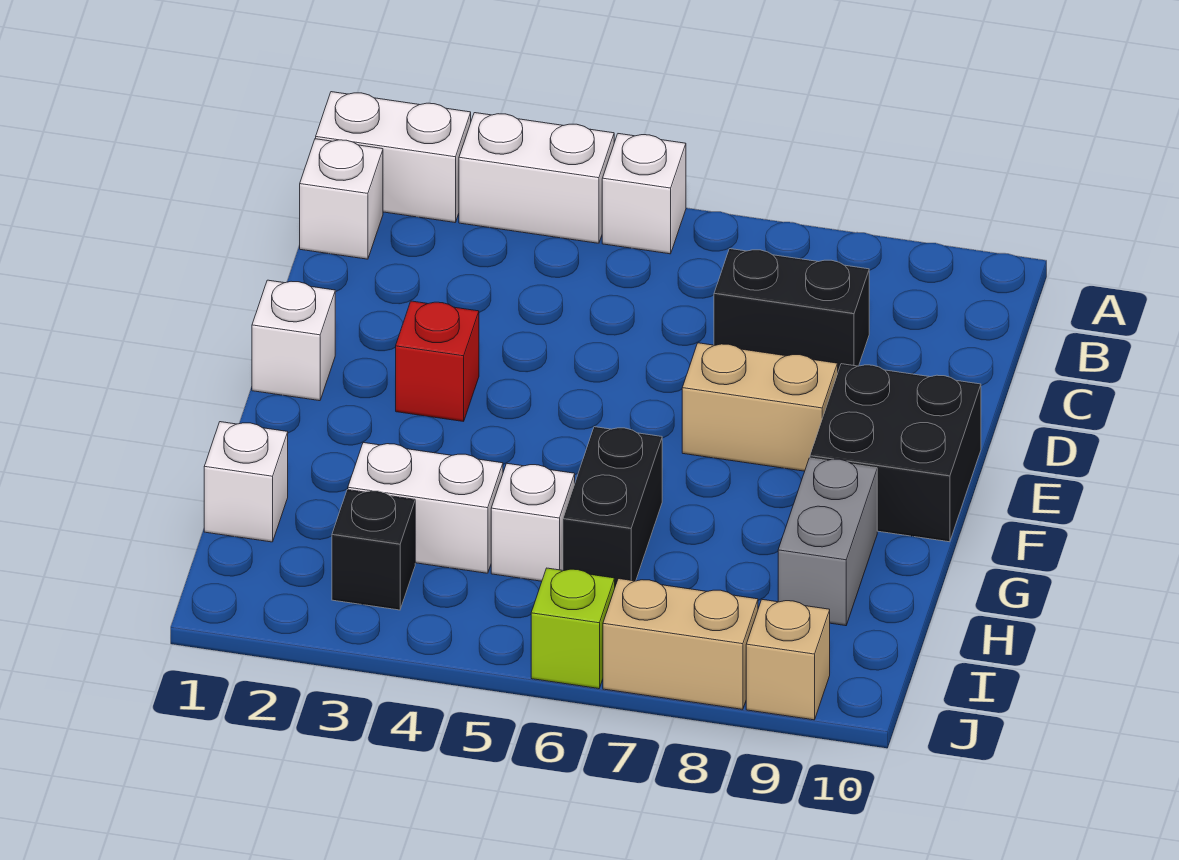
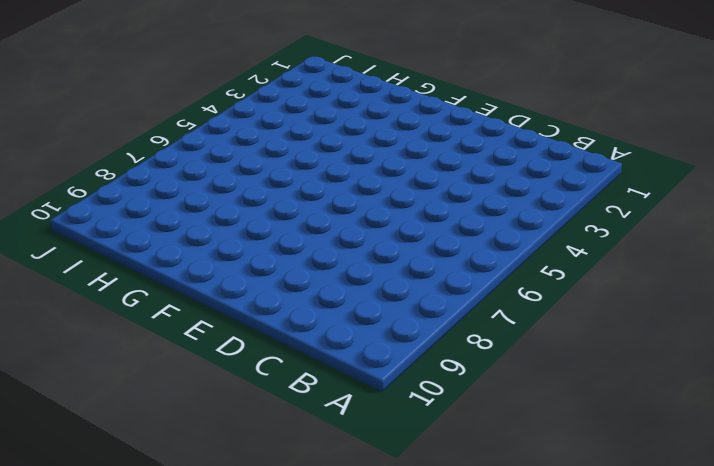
none -> white brick A1:A2 level 1
none -> white brick A3:A4 level 1
none -> white brick A5 level 1

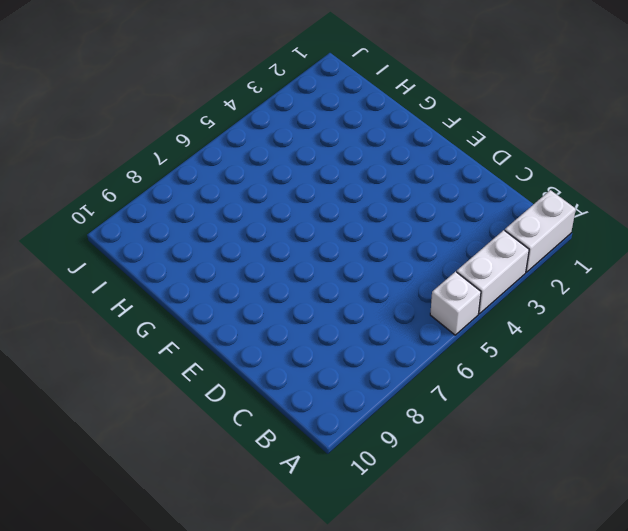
none -> white brick B1 level 1
none -> black brick C7:C8 level 1
none -> white brick E1 level 1

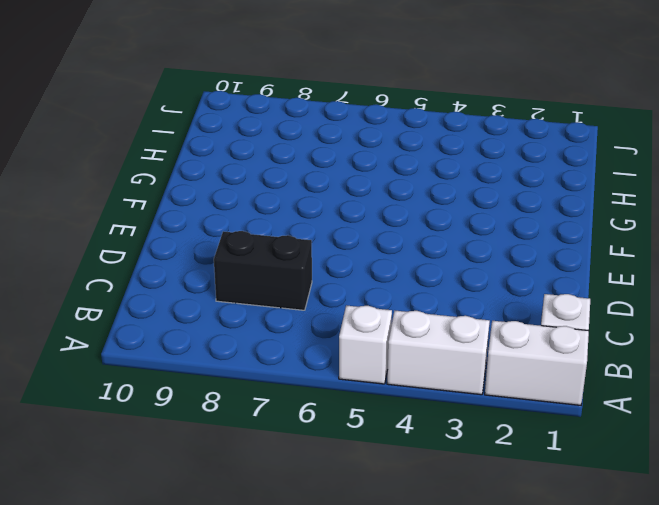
none -> white brick E1 level 1
none -> red brick E3 level 1
none -> tan brick E7:E8 level 1

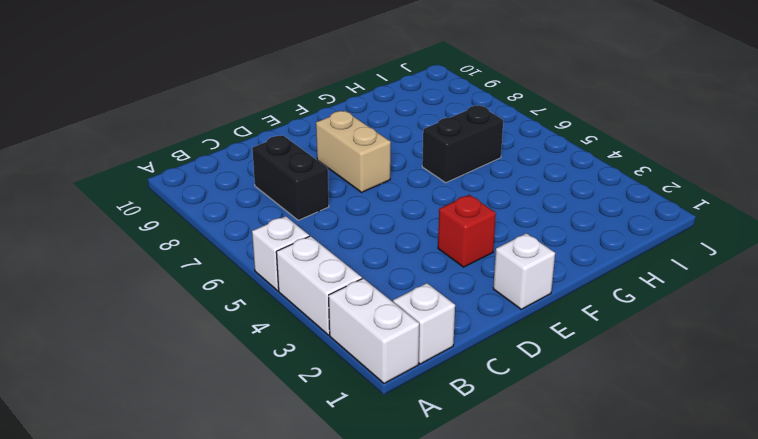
none -> black brick E9:F10 level 1
none -> grey brick G9:H9 level 1
none -> white brick H1 level 1

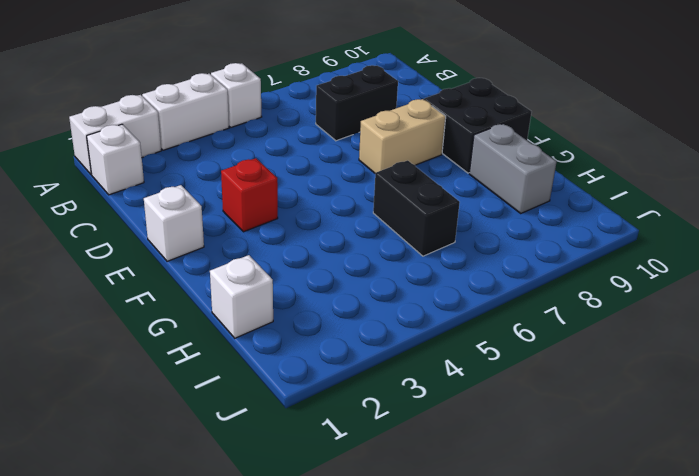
none -> white brick H3:H4 level 1
none -> white brick H5 level 1
none -> black brick I3 level 1

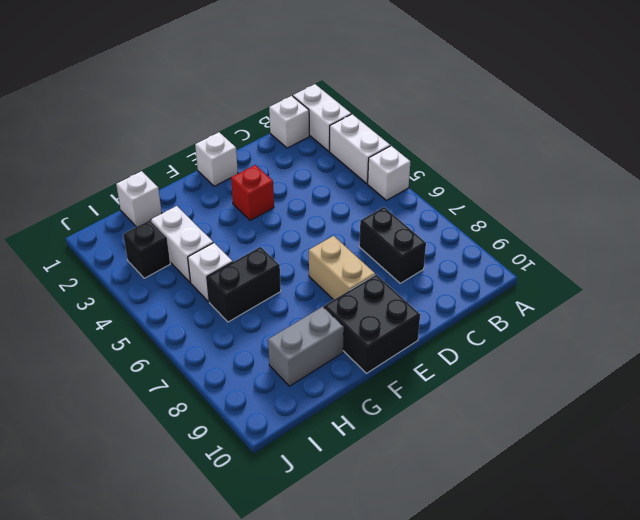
none -> lime brick J6 level 1
none -> tan brick J7:J8 level 1
none -> tan brick J9 level 1

